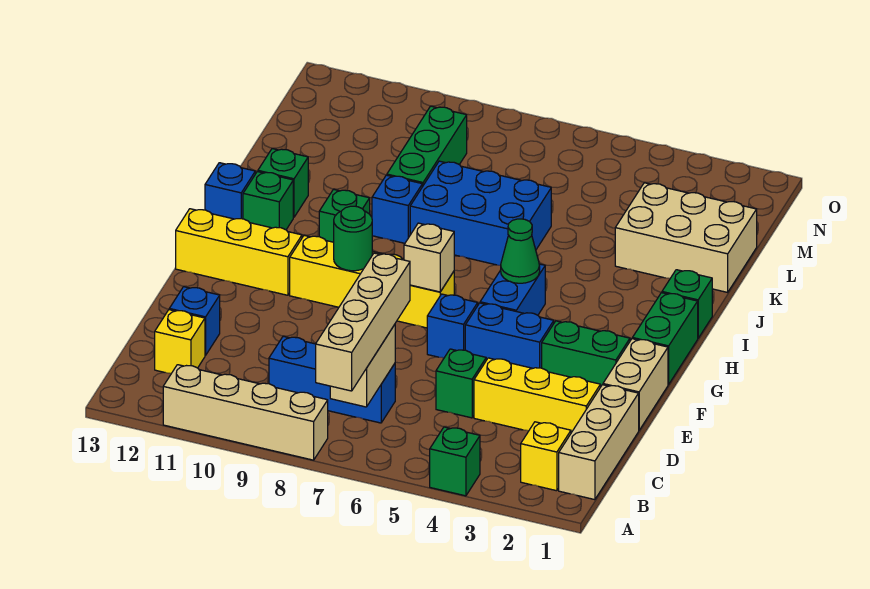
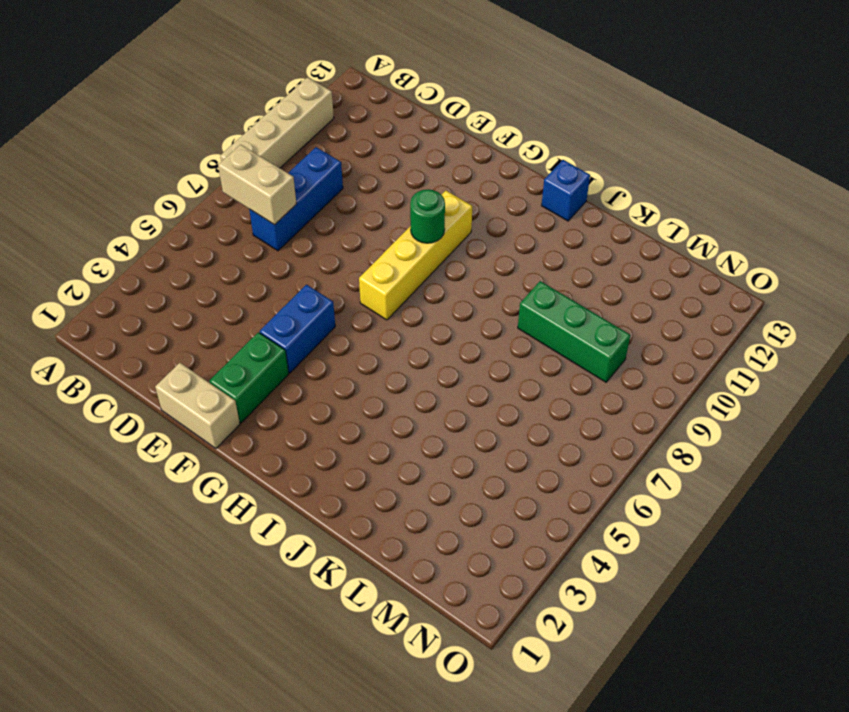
none -> green brick A4 level 1
none -> tan brick B1:D1 level 1
none -> yellow brick B2 level 1
none -> yellow brick C12 level 1

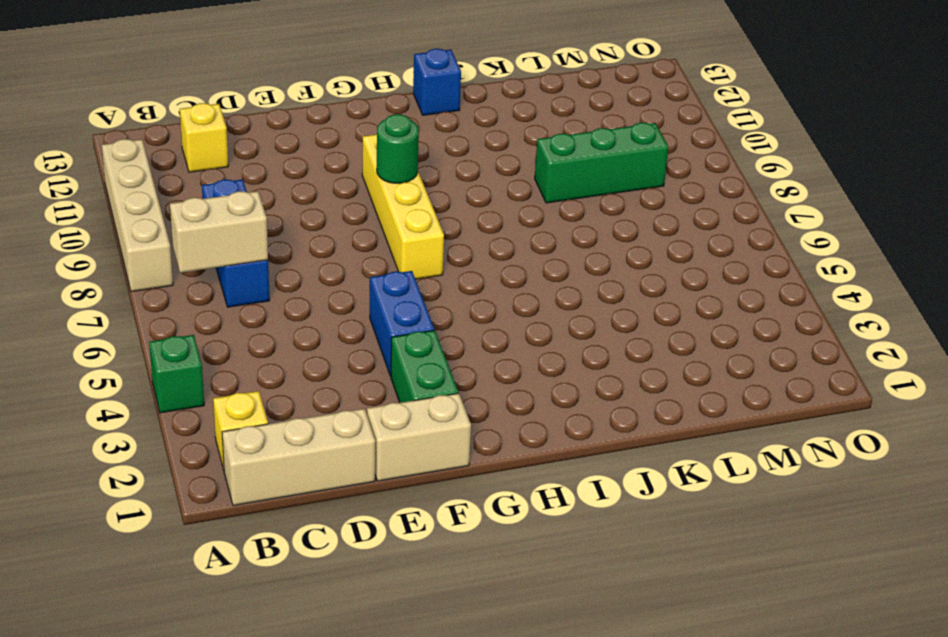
none -> yellow brick D2:D4 level 1
none -> green brick D5 level 1
none -> blue brick D12 level 1
none -> blue brick F6 level 1

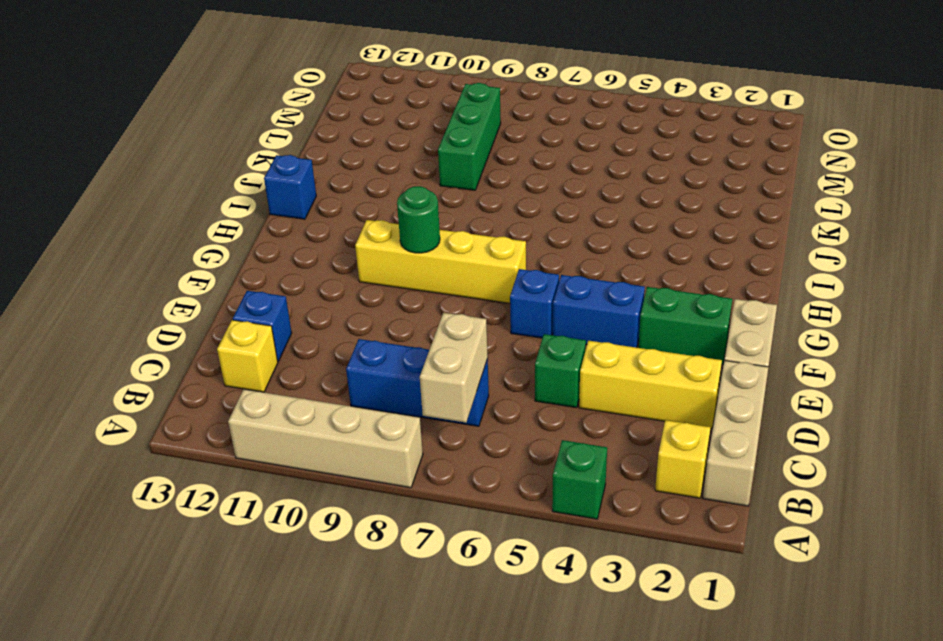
none -> green brick G1:H1 level 1
none -> blue brick G5:H5 level 1
none -> yellow brick G11:G13 level 1
none -> green brick I1 level 1

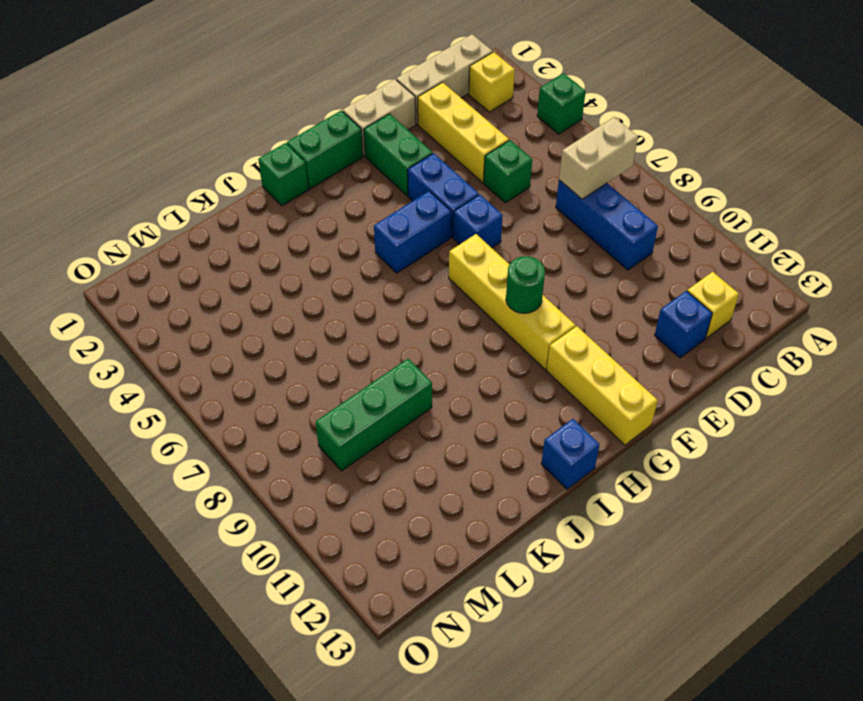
none -> tan brick A8:A11 level 1
none -> green brick I10 level 1
none -> green brick I12 level 1
none -> blue brick J6:K8 level 1

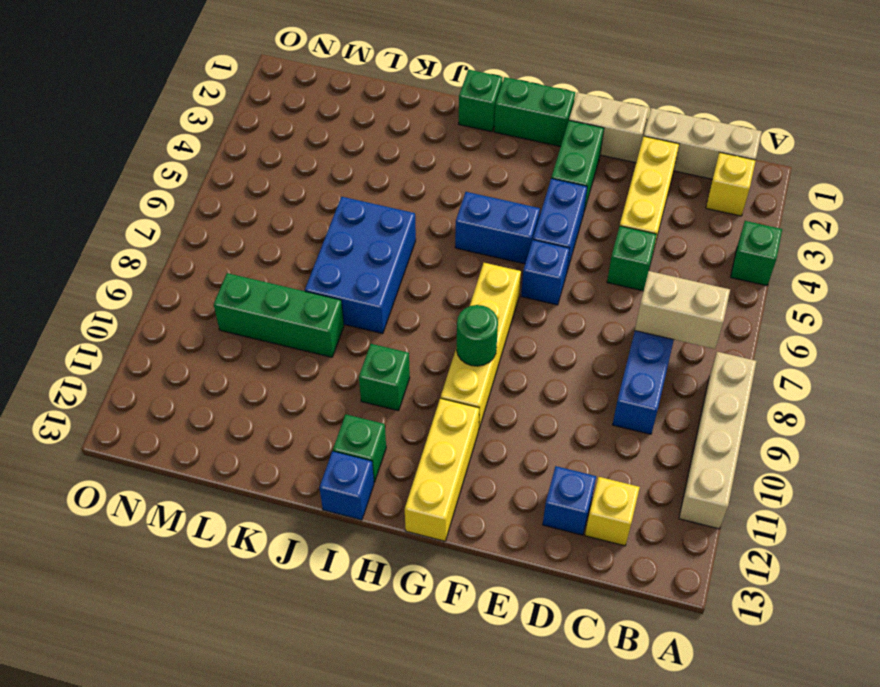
none -> blue brick J9 level 1
none -> green brick J12 level 1
none -> tan brick K1:L3 level 1
none -> tan brick G7 level 2

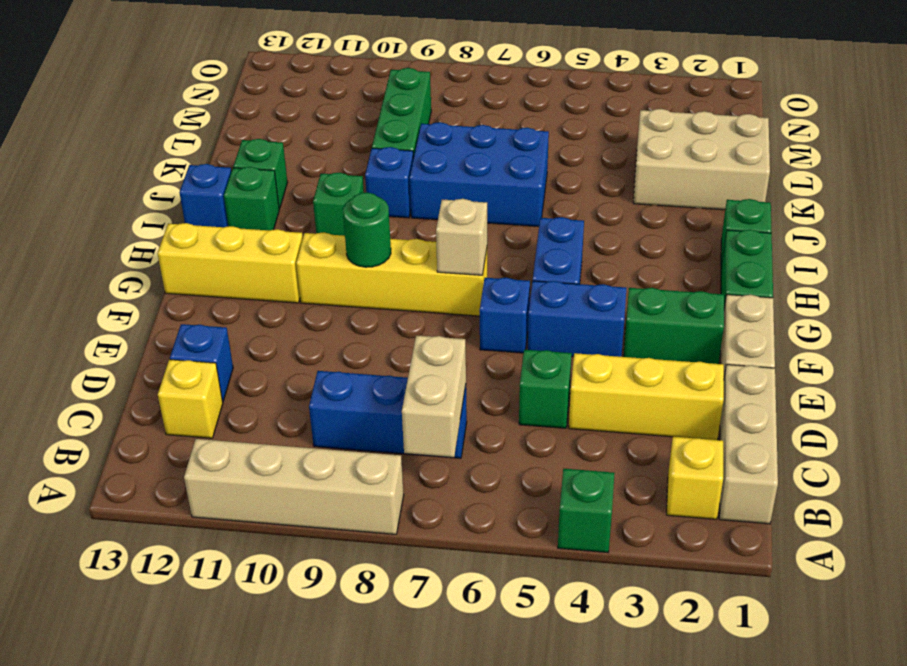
none -> green cone H5 level 2
none -> tan brick A7:D7 level 3

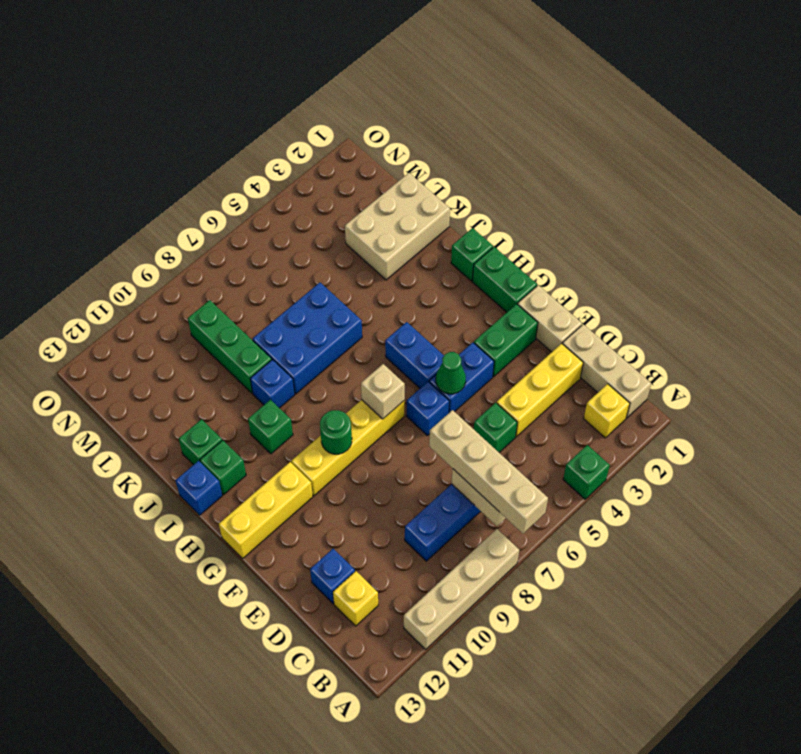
green cone F5 level 2 -> green cone H5 level 2

